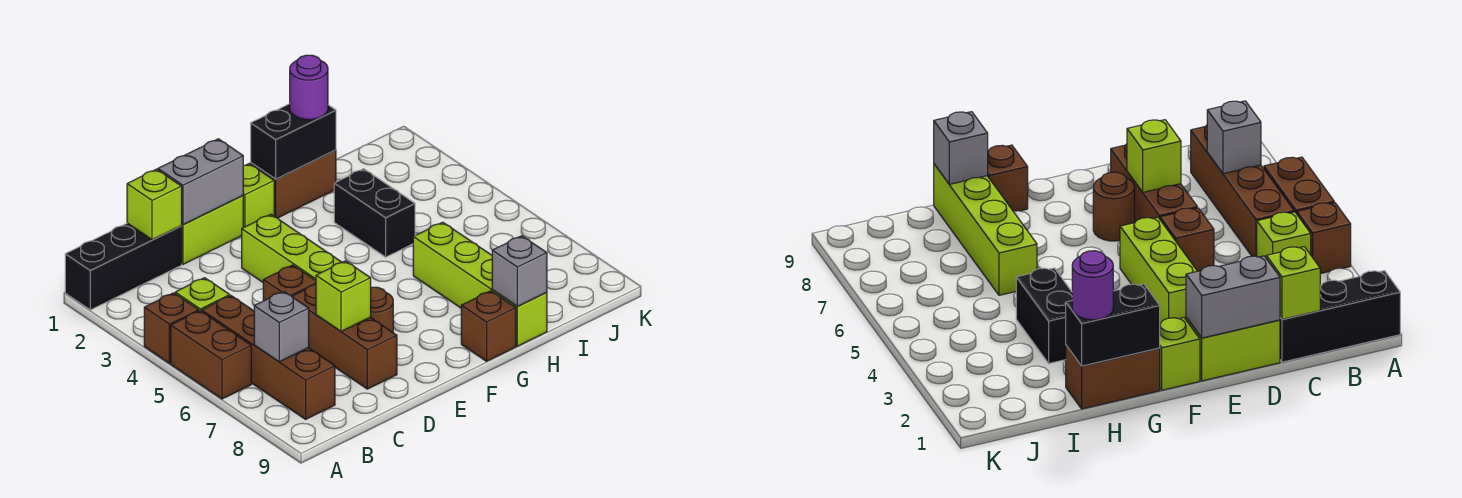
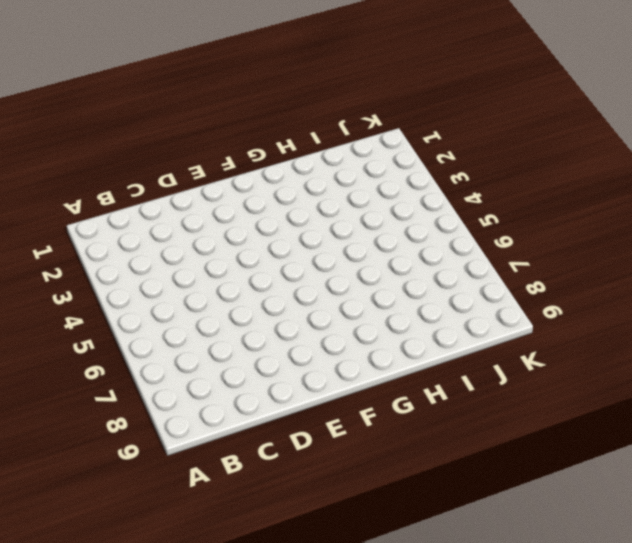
none -> black brick A1:C1 level 1
none -> brown brick A4 level 1
none -> brown brick A5:A6 level 1

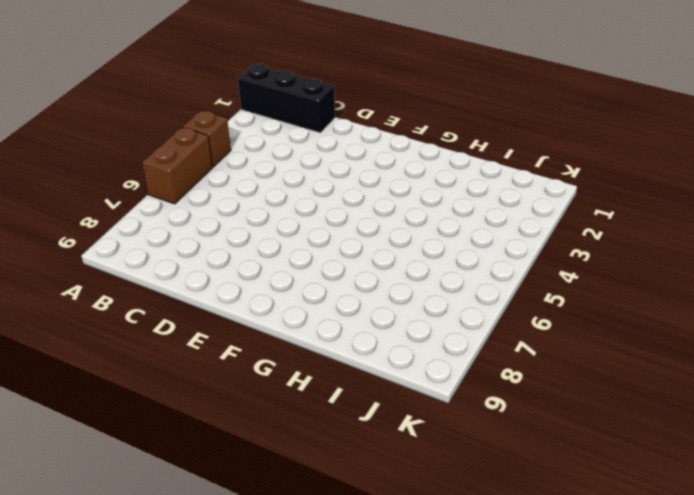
none -> lime brick B4 level 1
none -> brown brick B5:B8 level 1
none -> lime brick D1:E1 level 1

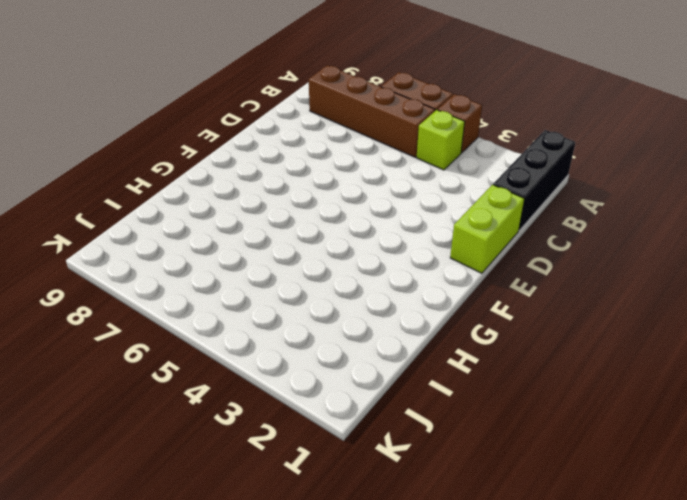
none -> brown brick D5 level 1
none -> brown brick D6:D8 level 1
none -> lime brick E3:E5 level 1

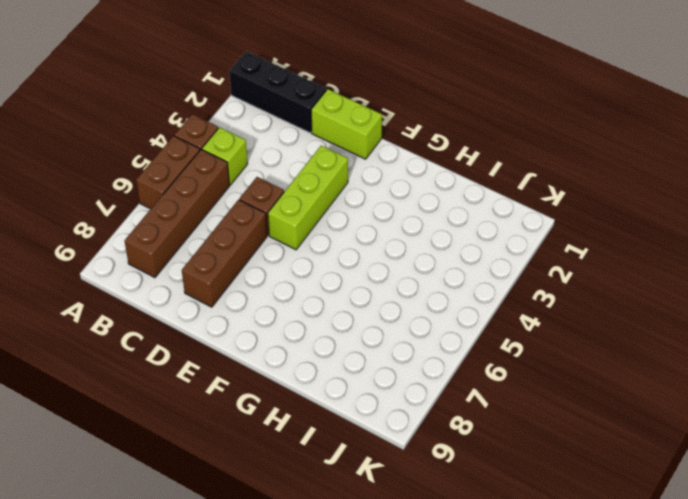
none -> brown round brick E7 level 1
none -> lime brick F1 level 1
none -> brown brick G1:H1 level 1

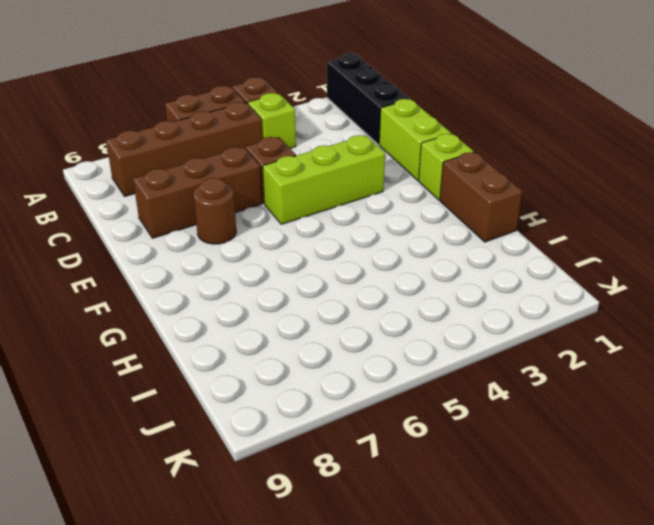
none -> brown brick G9 level 1
none -> black brick H3:H4 level 1
none -> lime brick H6:H9 level 1

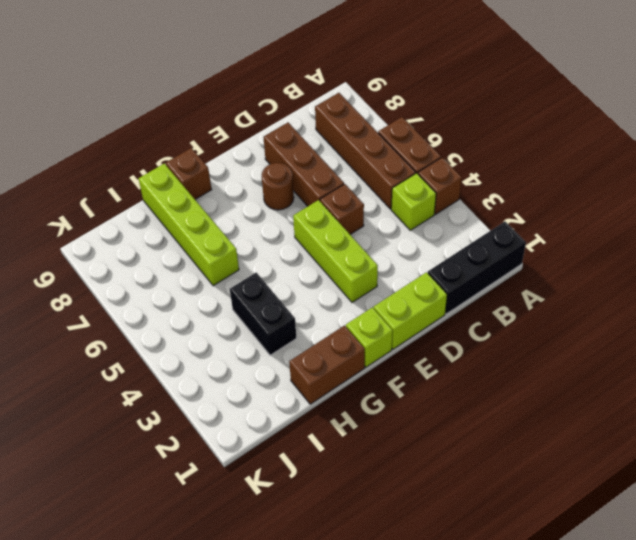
none -> grey brick B7 level 2
none -> lime brick C1 level 2
none -> grey brick D1:E1 level 2

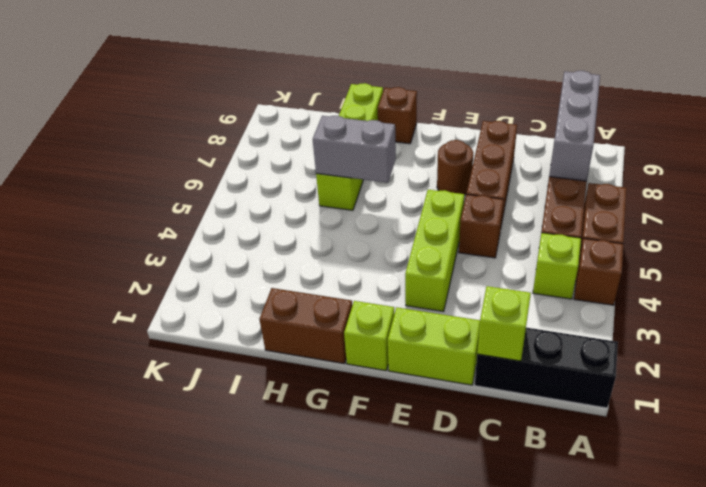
grey brick B7:B9 level 2 -> grey brick B7 level 2
grey brick G6:H6 level 2 -> grey brick D1:E1 level 2
none -> black brick H3:H4 level 1
none -> lime brick D7 level 2
none -> black brick G1:H1 level 2

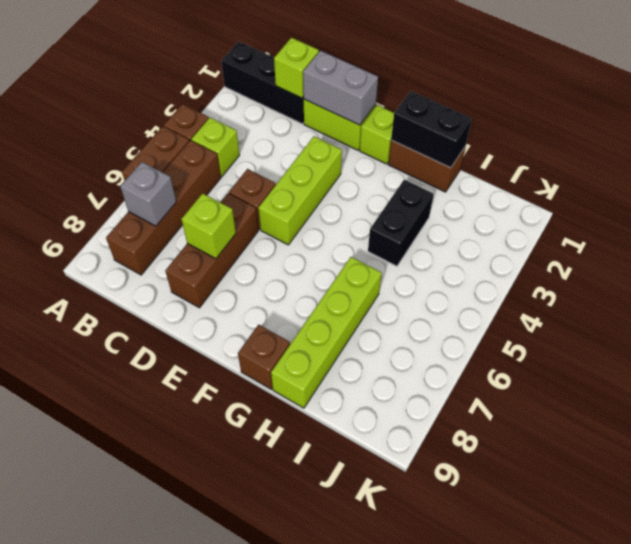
none -> brown round brick E7 level 1
none -> grey brick H9 level 2
none -> purple round brick H1 level 3

